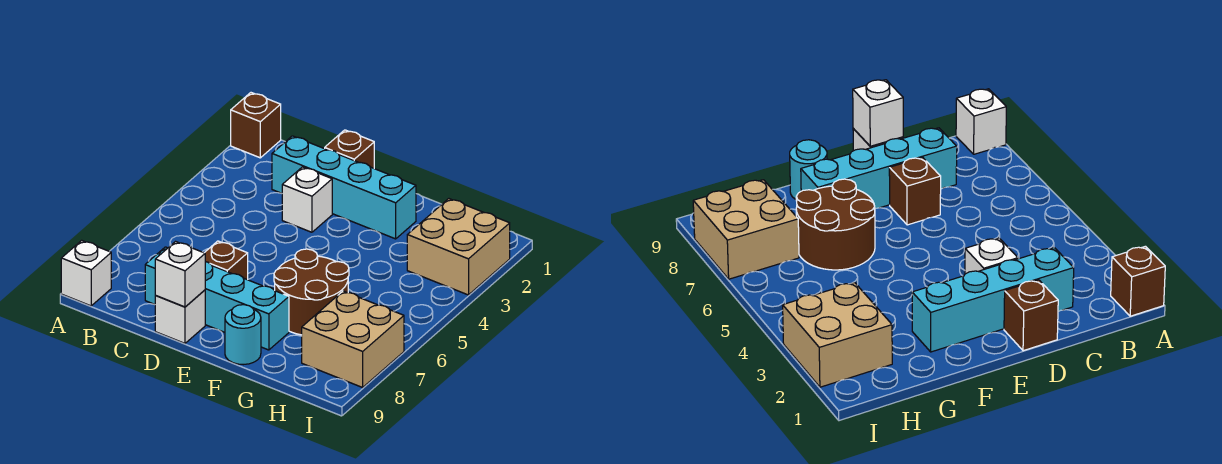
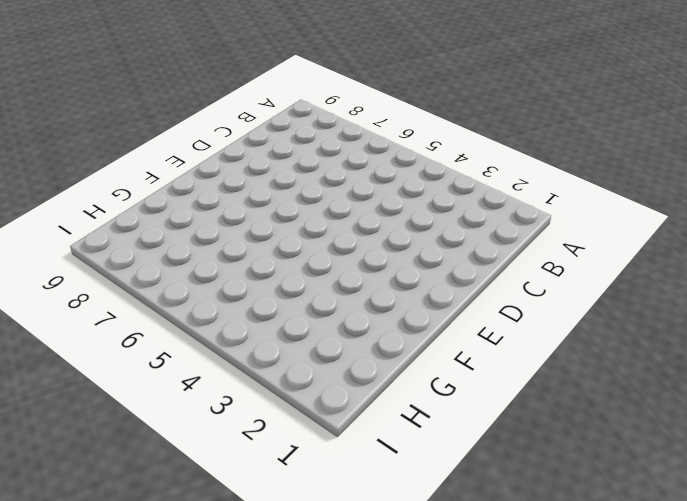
none -> brown brick A1 level 1
none -> white brick A9 level 1
none -> cyan brick C2:F2 level 1

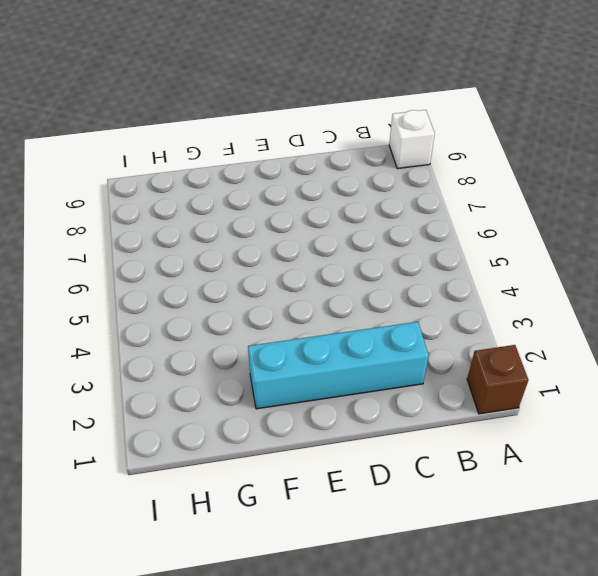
none -> cyan brick C8:F8 level 1
none -> brown brick D1 level 1
none -> white brick D3 level 1

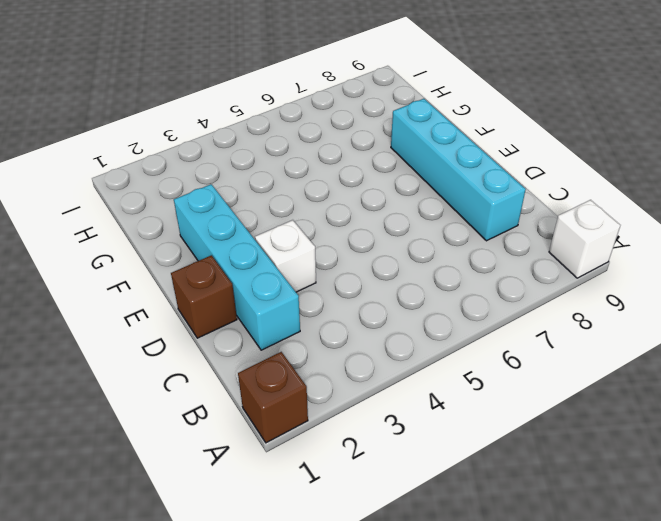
none -> brown brick D7 level 1
none -> white brick D9 level 1
none -> brown round brick F6:G7 level 1

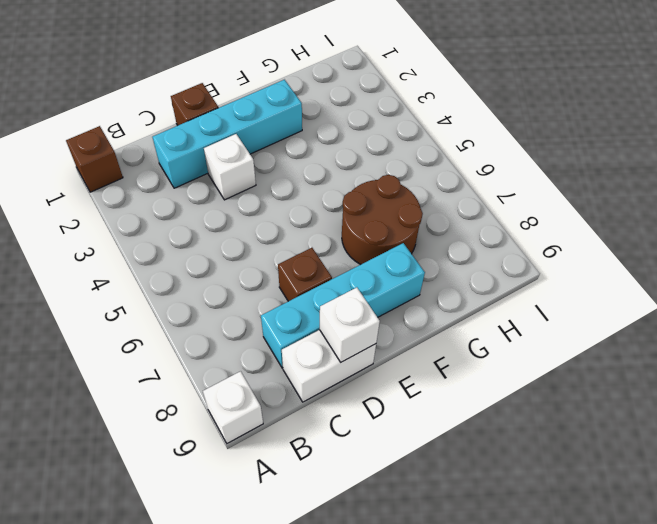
white brick C9:D9 level 1 -> white brick D9 level 1
none -> cyan round brick F9 level 1
none -> tan brick H2:I3 level 1
none -> tan brick H7:I8 level 1

